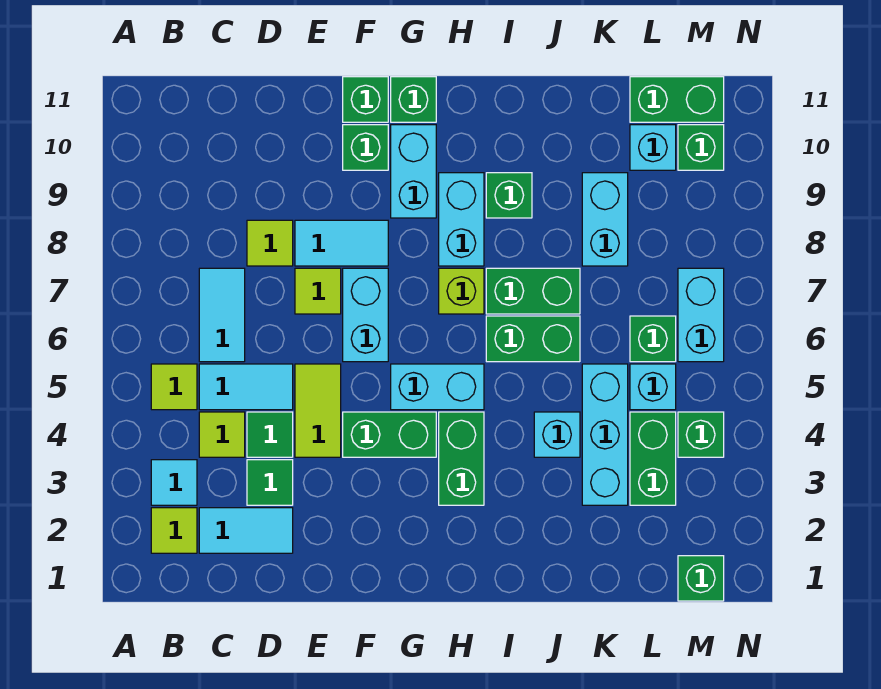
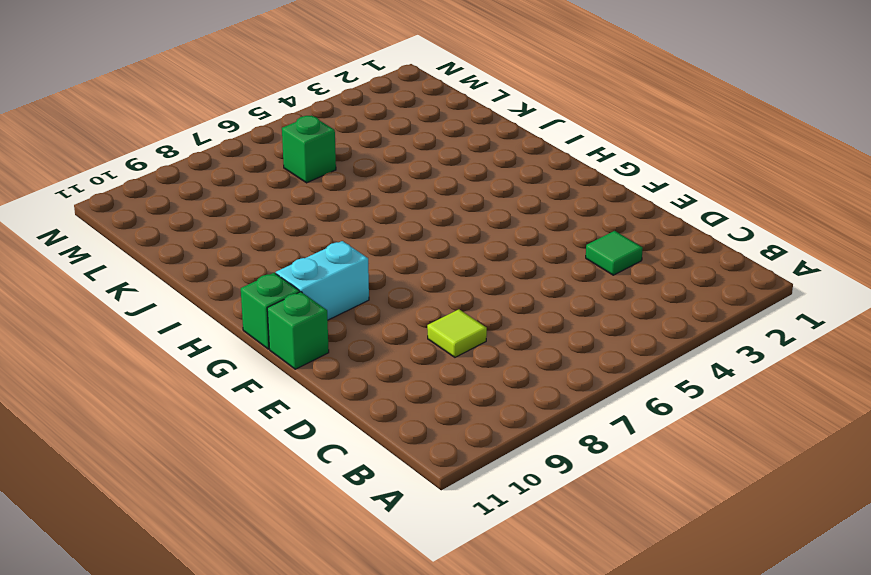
none -> lime tile B2 level 1
none -> cyan tile B3 level 1
none -> lime tile B5 level 1
none -> cyan tile C2:D2 level 1

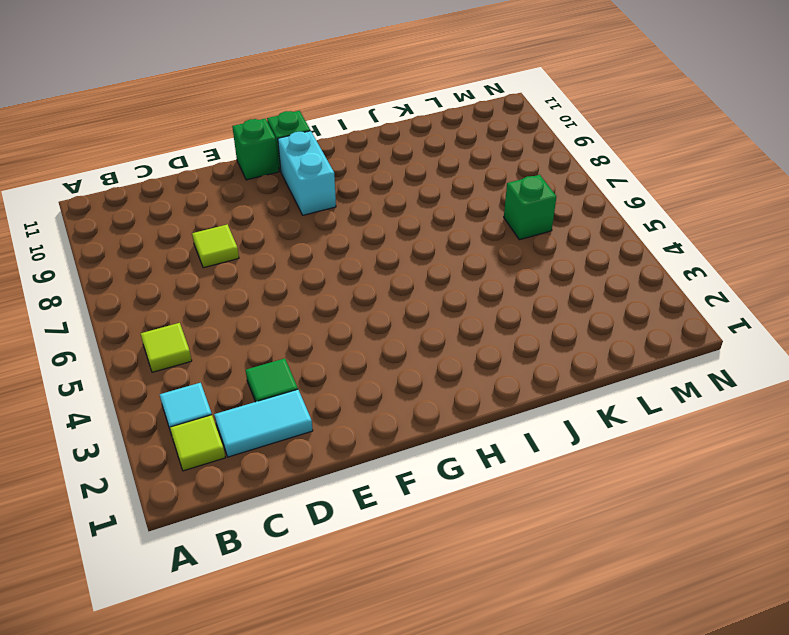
none -> lime tile C4 level 1
none -> cyan tile C5:D5 level 1
none -> cyan tile C6:C7 level 1
none -> green tile D4 level 1

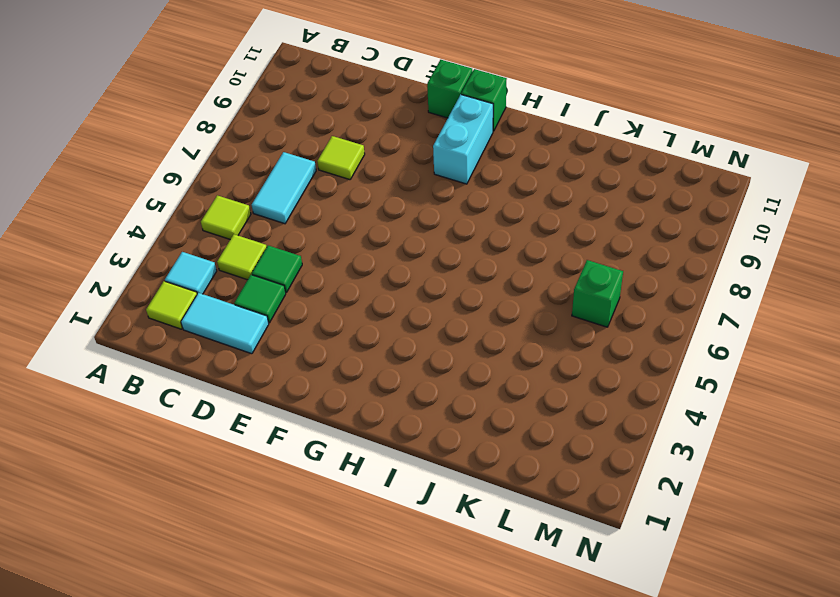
none -> cyan tile C5:D5 level 1
none -> lime tile E4:E5 level 1
none -> lime tile E7 level 1
none -> cyan tile E8:F8 level 1

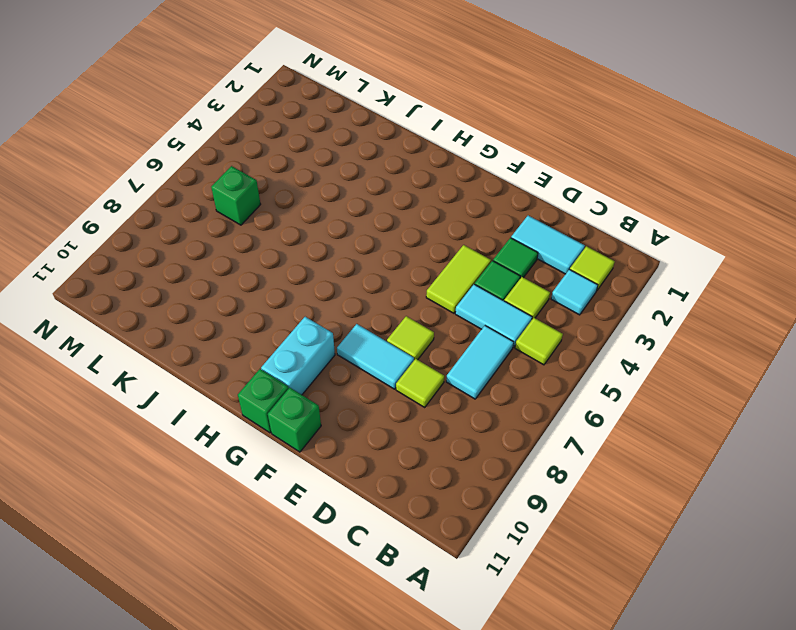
none -> green brick F4:G4 level 1
none -> cyan brick F6:F7 level 1
none -> green brick F10 level 1
none -> cyan brick G5:H5 level 1

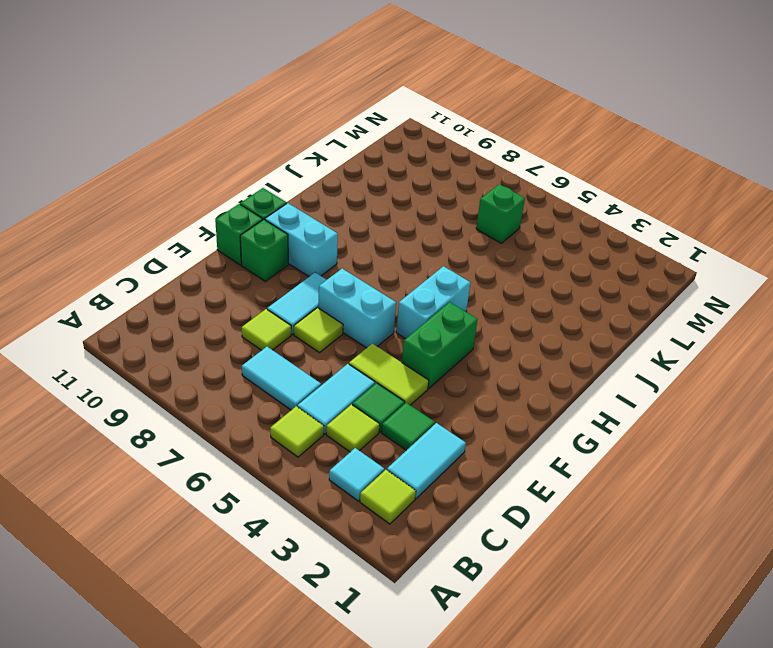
none -> green brick H3:H4 level 1
none -> lime brick H7 level 1
none -> cyan brick H8:H9 level 1
none -> green brick I6:J6 level 1

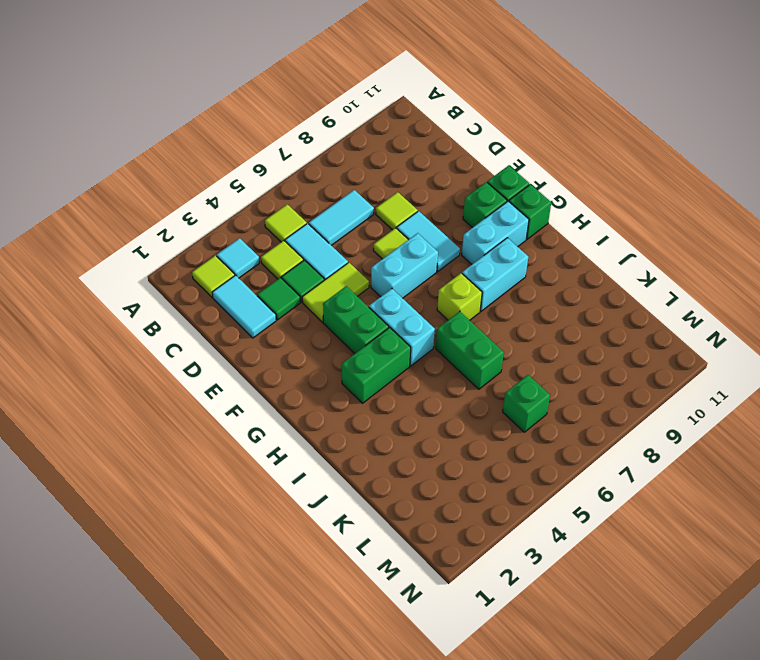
none -> green brick I7:J7 level 1
none -> green brick I9 level 1
none -> cyan brick J4 level 1
none -> cyan brick K3:K5 level 1

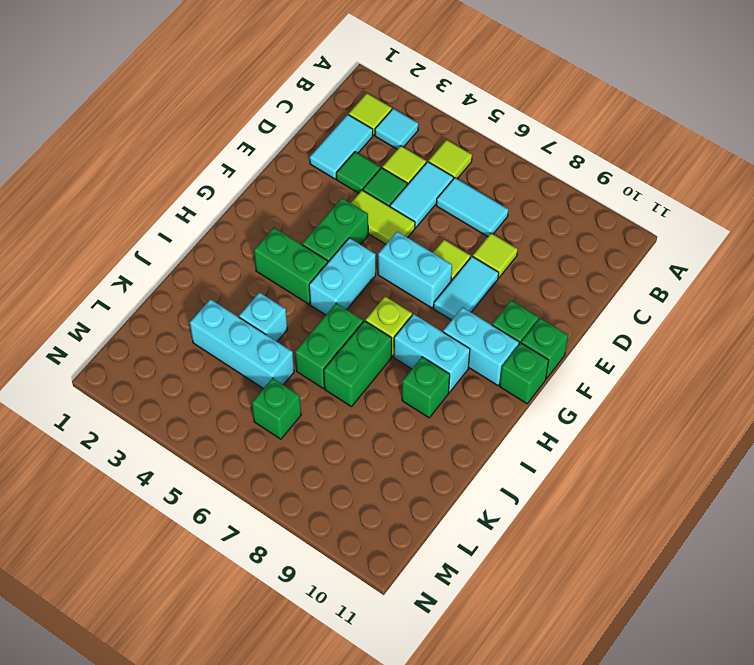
none -> cyan brick K8:K9 level 1
none -> green brick L3:L4 level 1
none -> cyan brick L5 level 1
none -> cyan brick L10 level 1

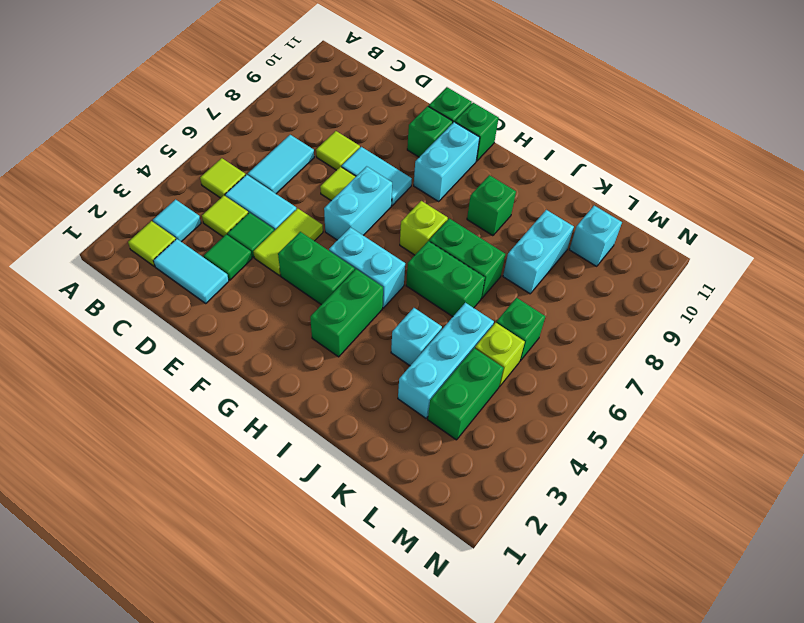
lime brick L5 level 1 -> cyan brick L5 level 1
none -> cyan brick H8:H9 level 1
none -> green brick L11:M11 level 1
none -> green brick M1 level 1
none -> green brick M4 level 1

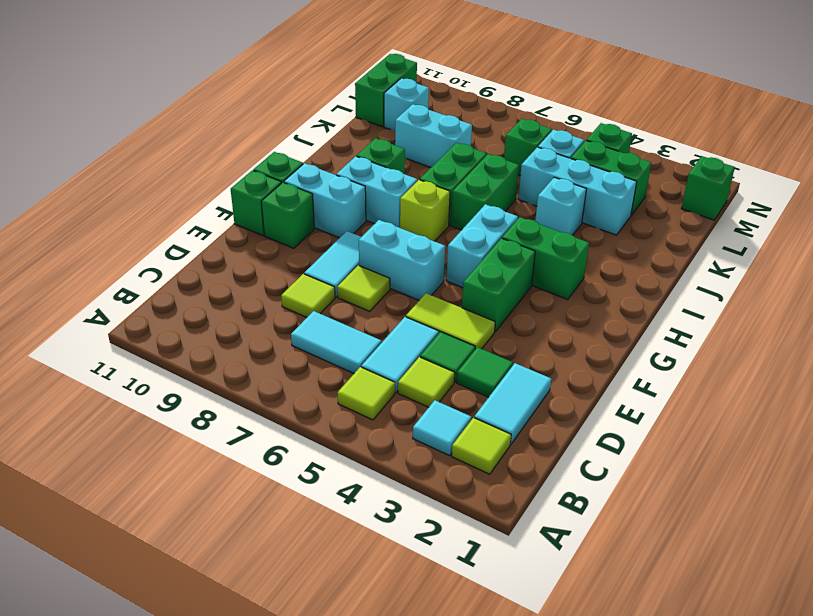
none -> cyan brick M6:M7 level 1
none -> green brick M10 level 1

